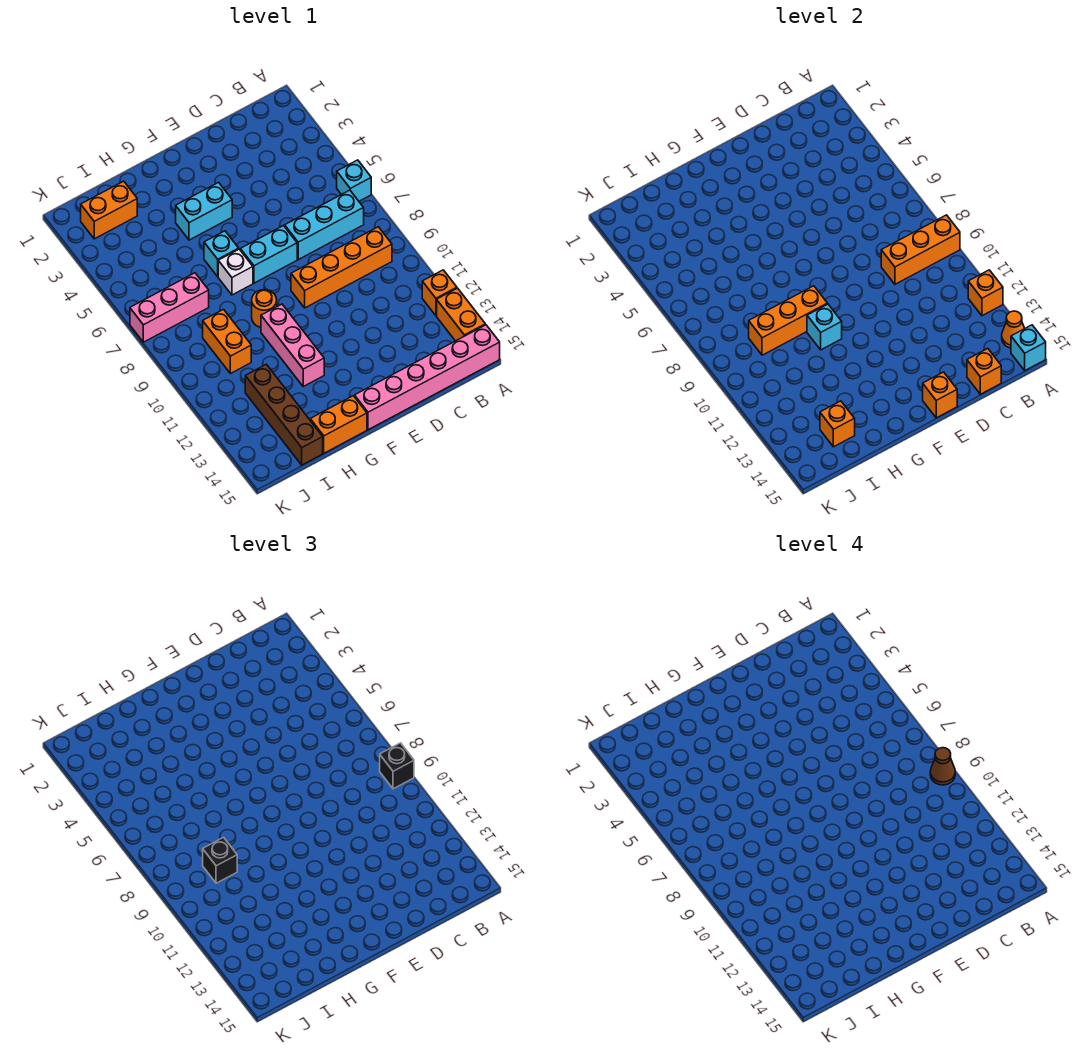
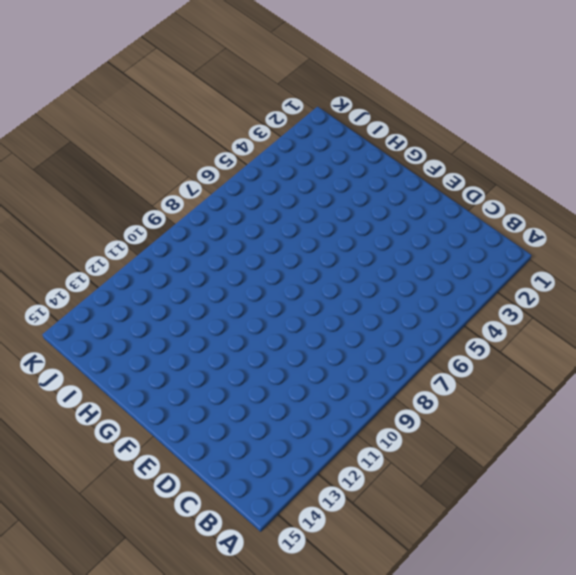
none -> cyan brick A6 level 1
none -> orange brick A12 level 1
none -> orange brick A13:A14 level 1

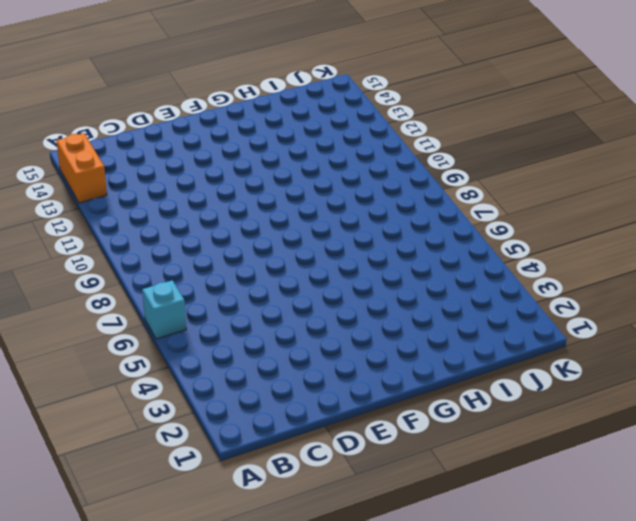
none -> orange brick A12 level 1
none -> pink brick A15:F15 level 1
none -> cyan brick B7:D7 level 1

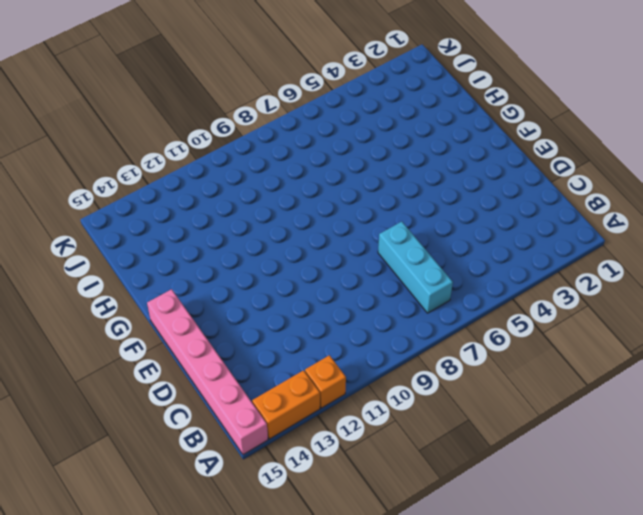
none -> cyan brick A6 level 1
none -> orange brick B9:E9 level 1
none -> cyan brick E7:F7 level 1

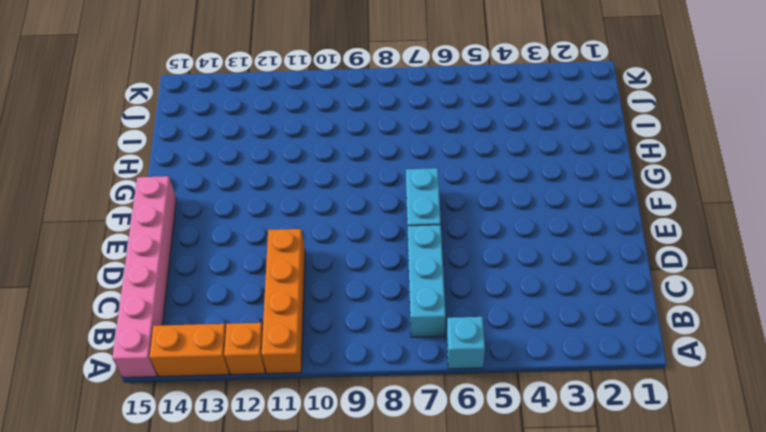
orange brick A11:D11 level 1 -> orange brick B9:E9 level 1
none -> cyan brick F4:G4 level 1
none -> cyan brick G6 level 1
none -> white brick G7 level 1

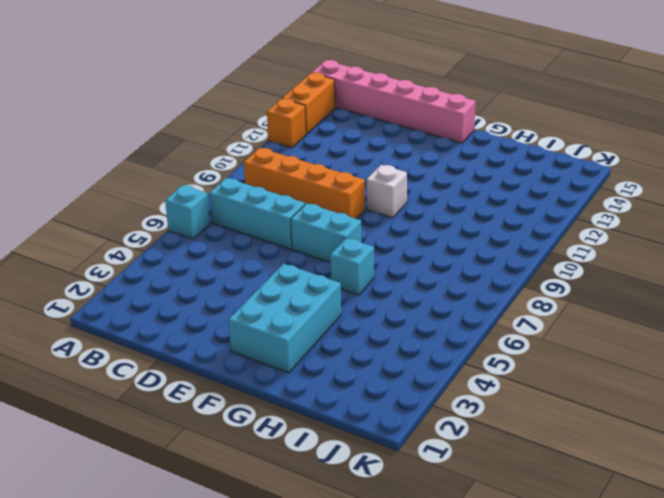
cyan brick F2:G4 level 1 -> cyan brick F4:G4 level 1
white brick F10 level 1 -> white brick G7 level 1
none -> orange round brick G9 level 1
none -> pink brick G10:G12 level 1
none -> orange brick G15:H15 level 1

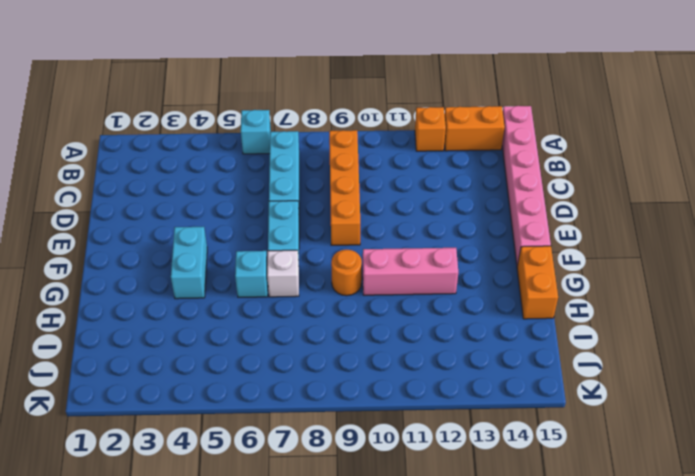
none -> orange brick I2:J2 level 1
none -> pink brick I7:K7 level 1
none -> orange brick I9:I10 level 1

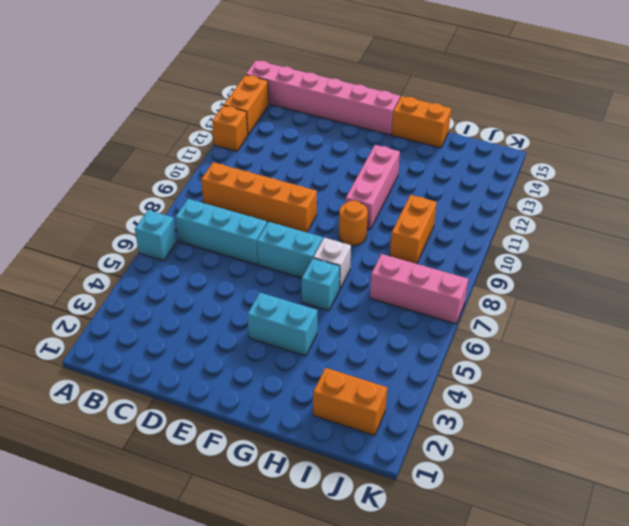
none -> brown brick I12:I15 level 1
none -> orange brick A9:C9 level 2
none -> orange brick A12 level 2

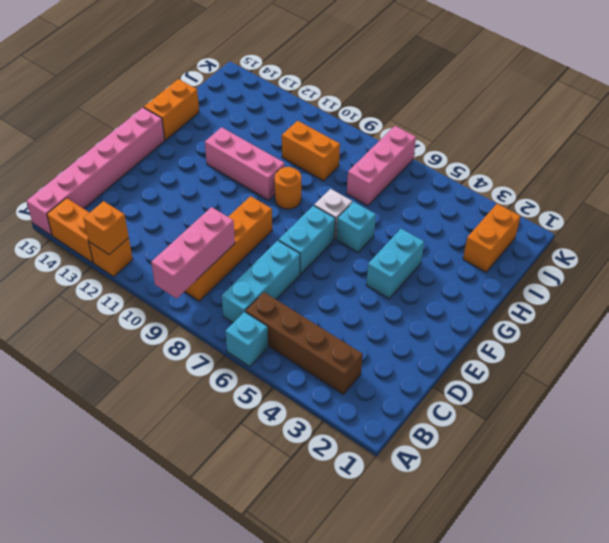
pink brick A9:C9 level 2 -> orange brick A9:C9 level 2
brown brick B3:B6 level 1 -> brown brick I12:I15 level 1
none -> orange cone A14 level 2
none -> cyan brick A15 level 2
none -> orange brick C15 level 2

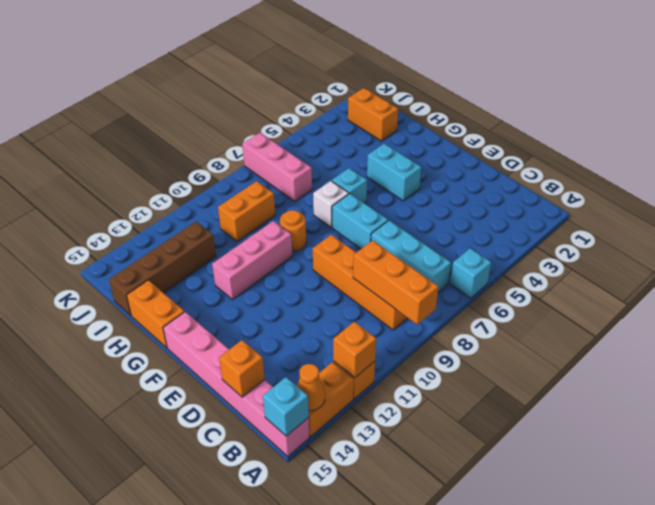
none -> orange brick E15 level 2
none -> orange brick G9:I9 level 2
none -> cyan brick G10 level 2

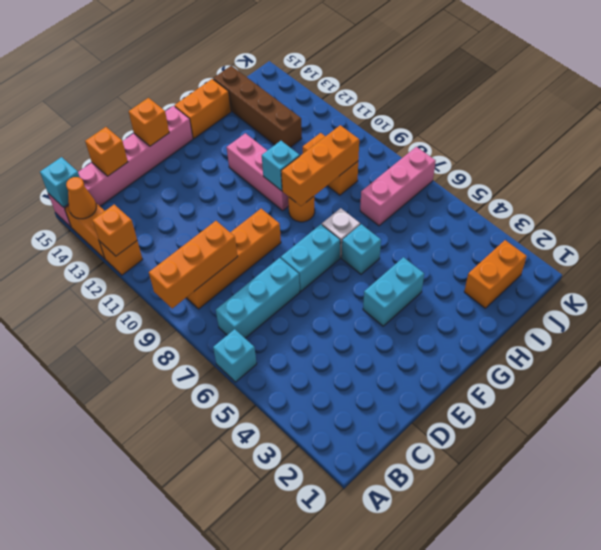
none -> orange brick I14 level 2
none -> black brick A9 level 3
none -> black brick I9 level 3

